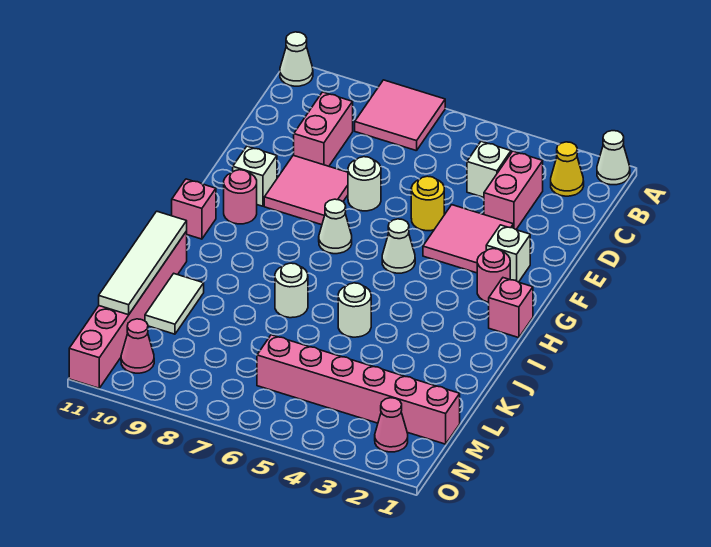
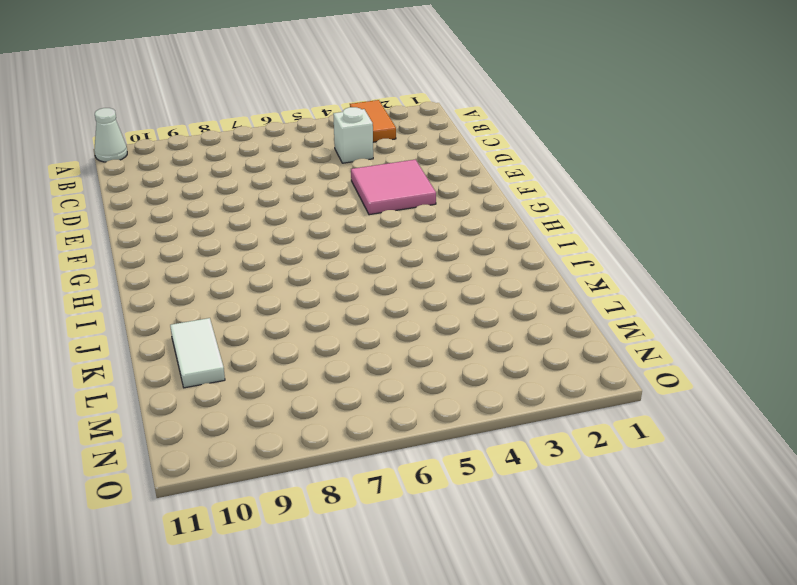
orange tile A3:B3 level 1 -> none
none -> white cone A1 level 1
none -> pink tile A7:B8 level 1
none -> yellow cone B2 level 1

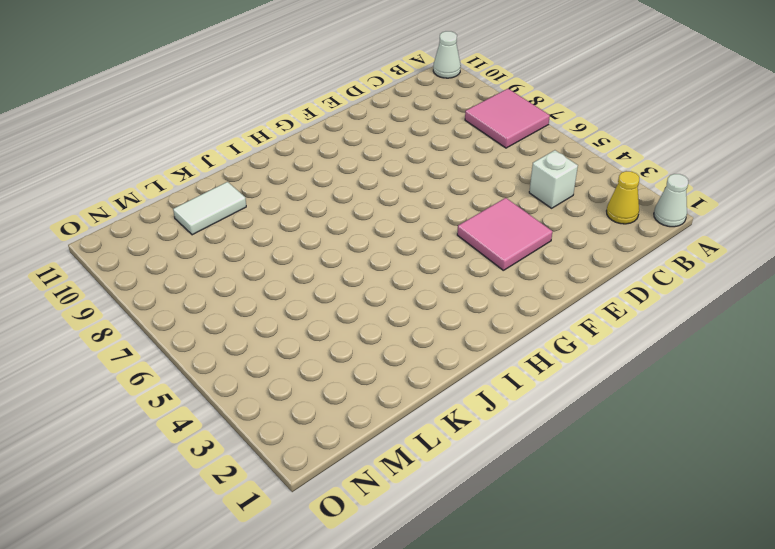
none -> pink brick C3:D3 level 1
none -> pink brick C9:D9 level 1
none -> yellow round brick E5 level 1

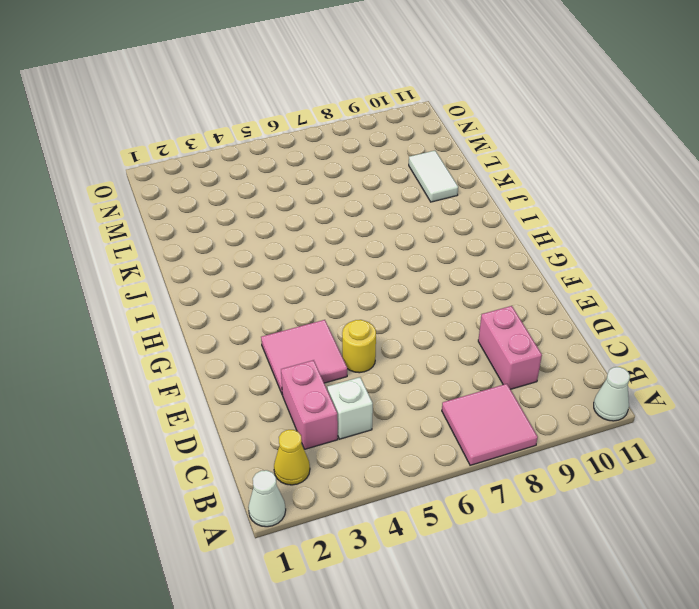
none -> white round brick E7 level 1
none -> pink tile E8:F9 level 1
none -> white brick F2 level 1

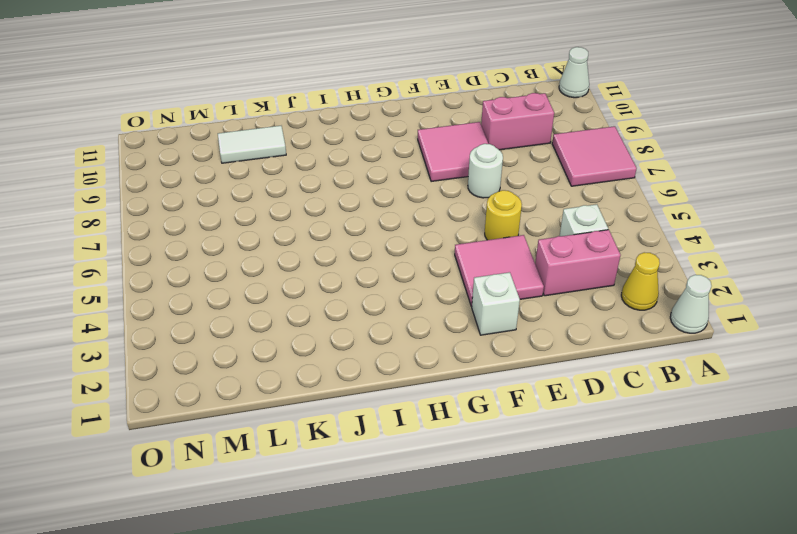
none -> white brick F10 level 1
none -> pink round brick G2 level 1
none -> white cone G5 level 1

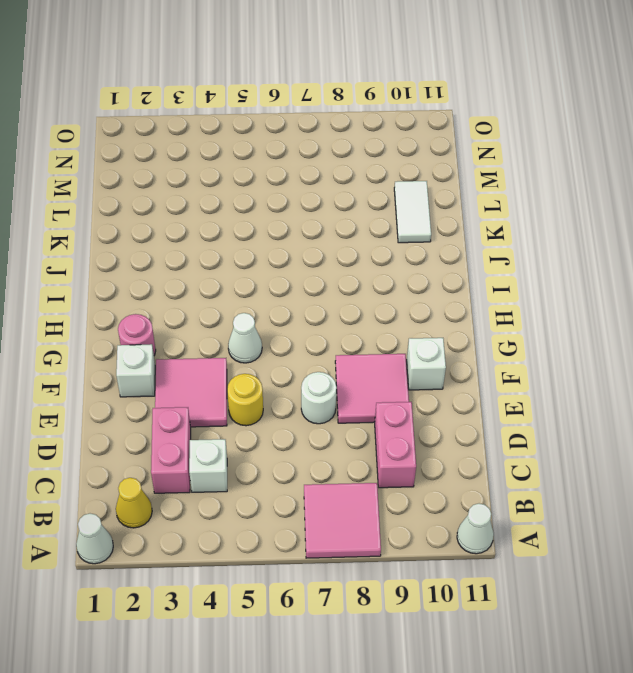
none -> white cone G7 level 1
none -> pink round brick G10 level 1
none -> pink brick H1 level 1

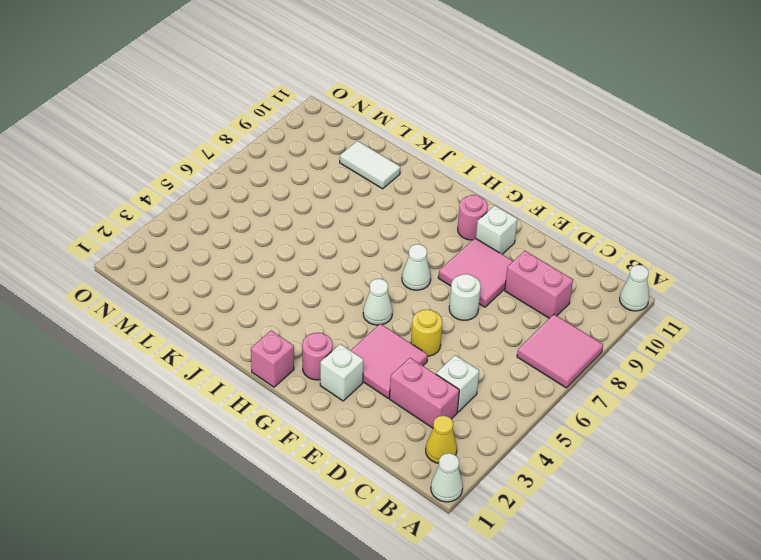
none -> pink brick H11 level 1
none -> white round brick J5 level 1
none -> white round brick J7 level 1

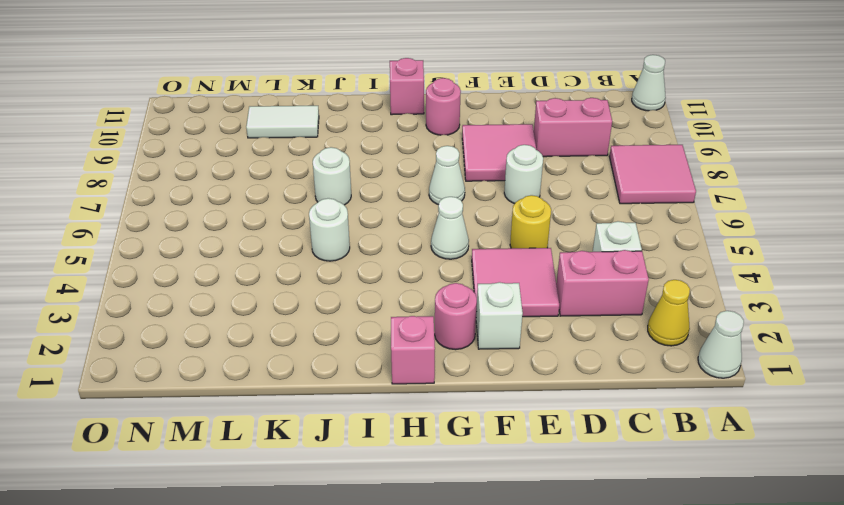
none -> white brick F10 level 1
none -> pink brick J11:O11 level 1
none -> pink brick M1:M6 level 1

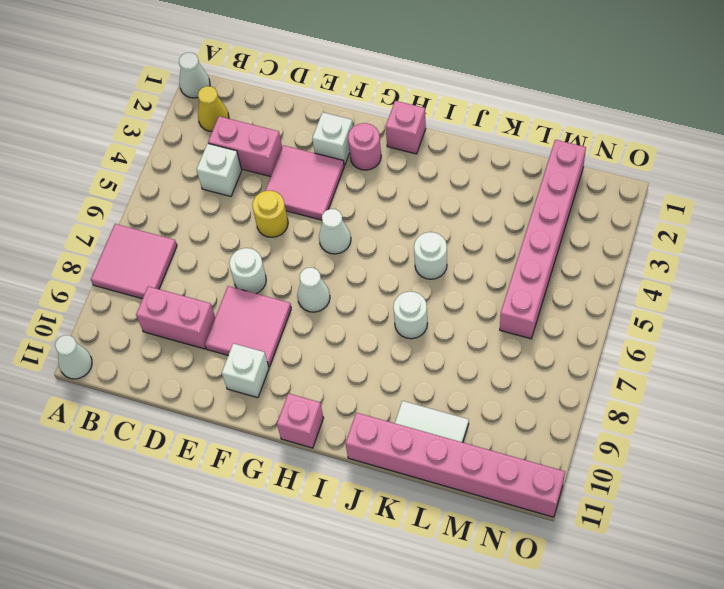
none -> pink round brick G10 level 1
none -> pink cone N2 level 1
none -> pink cone N10 level 1

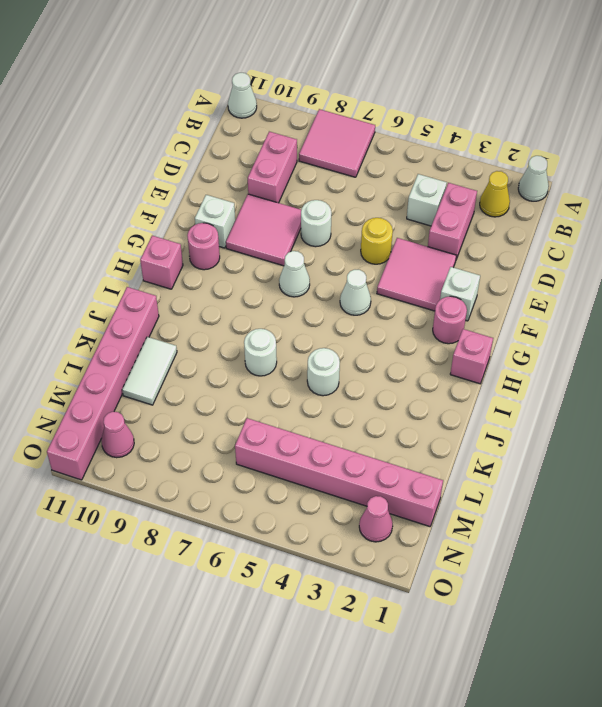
none -> white tile J11:M11 level 2

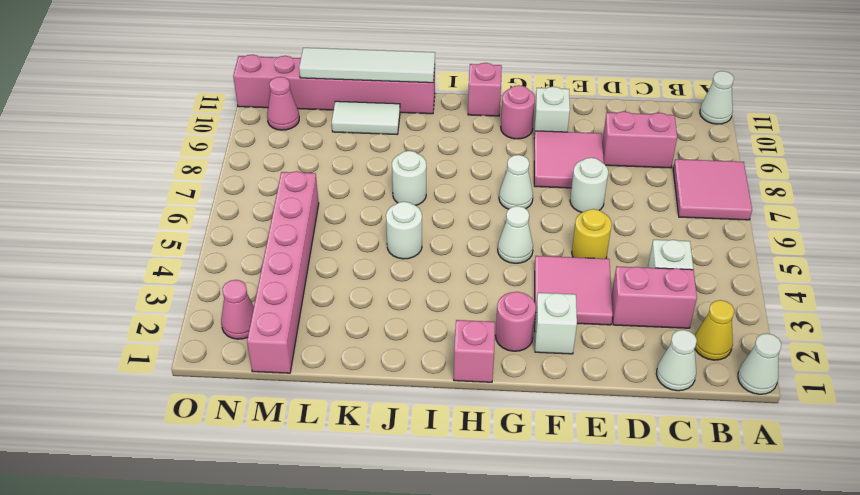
white cone C1 level 1 -> none

